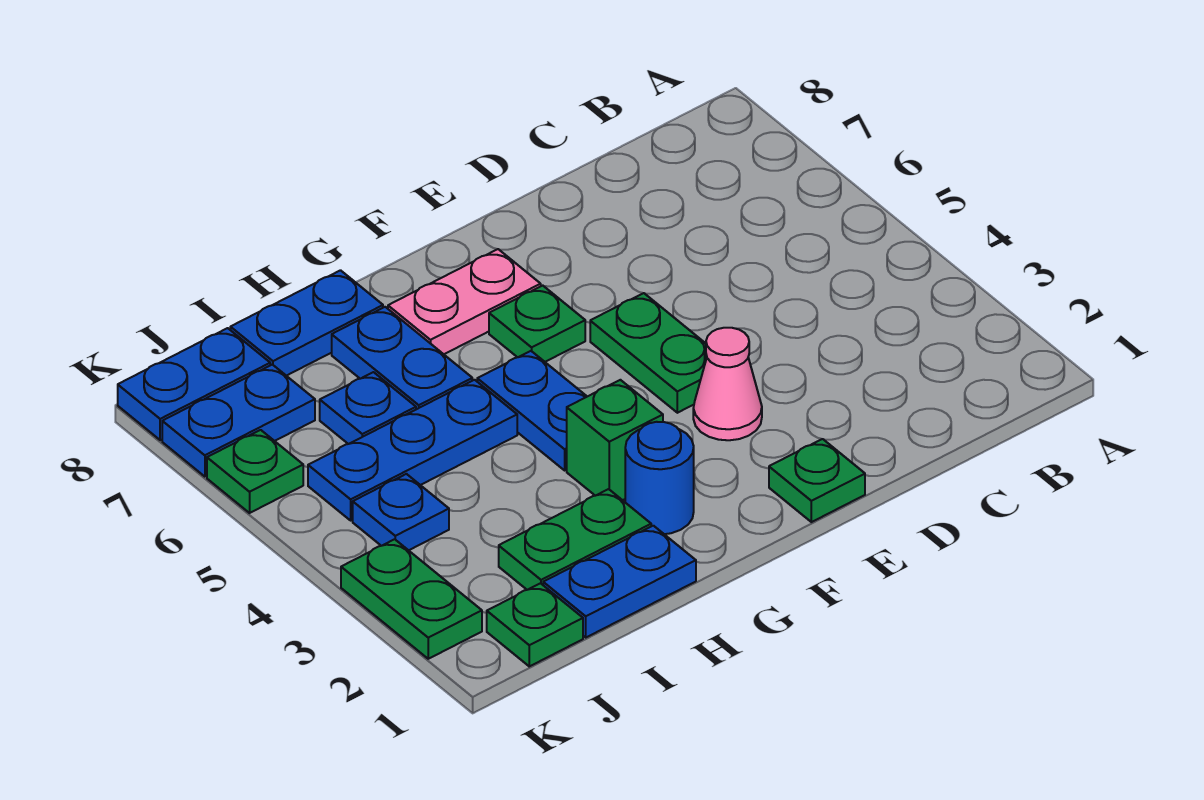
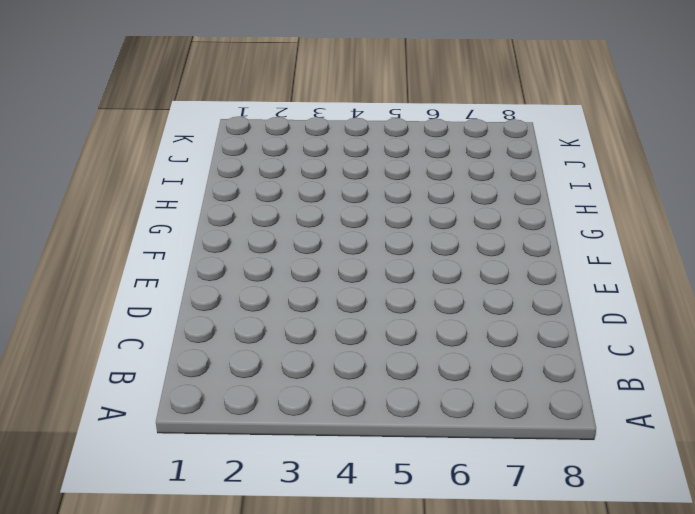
none -> green plate E1 level 1
none -> pink cone E3 level 1
none -> green plate E4:E5 level 1

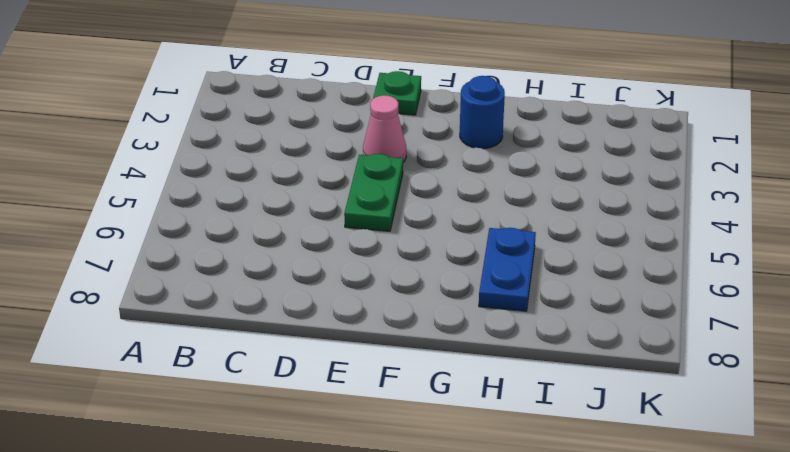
none -> green plate F6 level 1
none -> pink plate F7:G7 level 1
none -> green brick G3 level 1

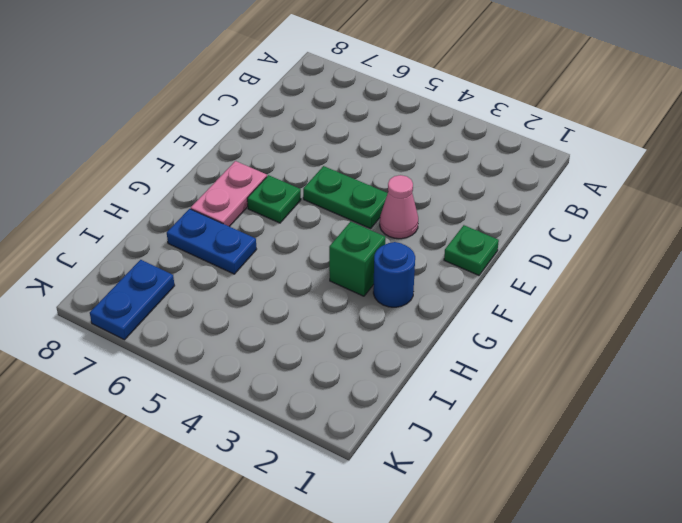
none -> blue plate G4:G5 level 1
none -> blue plate H1:I1 level 1
none -> green plate H2:I2 level 1

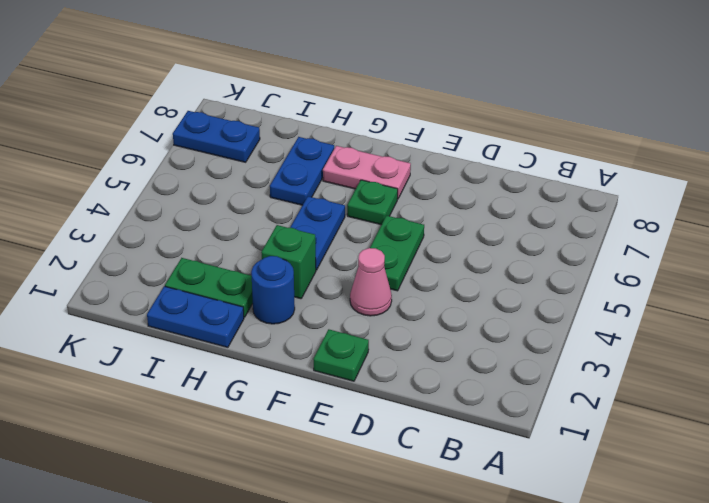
none -> blue plate H5:J5 level 1
none -> blue plate H8:I8 level 1
none -> blue plate I6 level 1

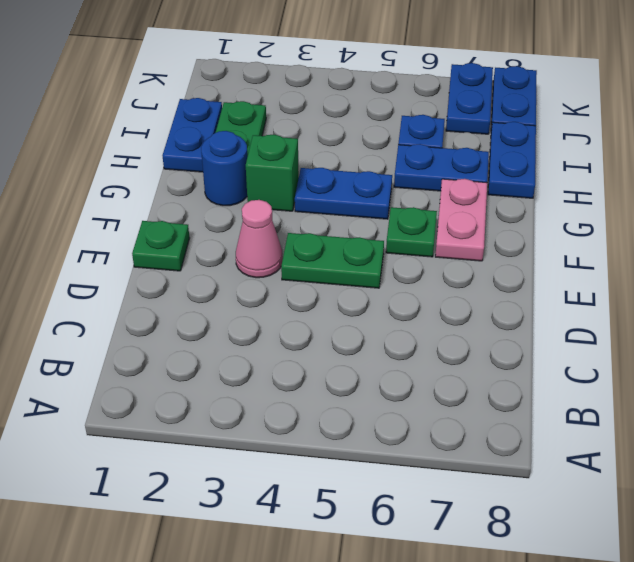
none -> blue plate H5:J5 level 1
none -> green plate J1 level 1
none -> blue plate J4 level 1

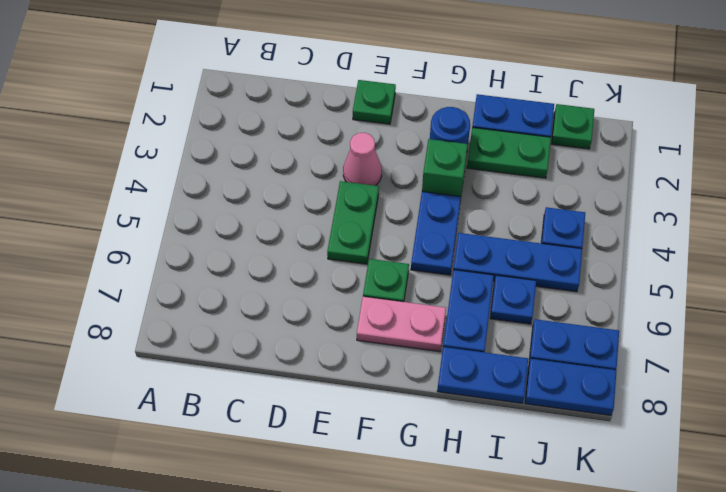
none -> green plate K2:K3 level 1
none -> green plate K6 level 1

